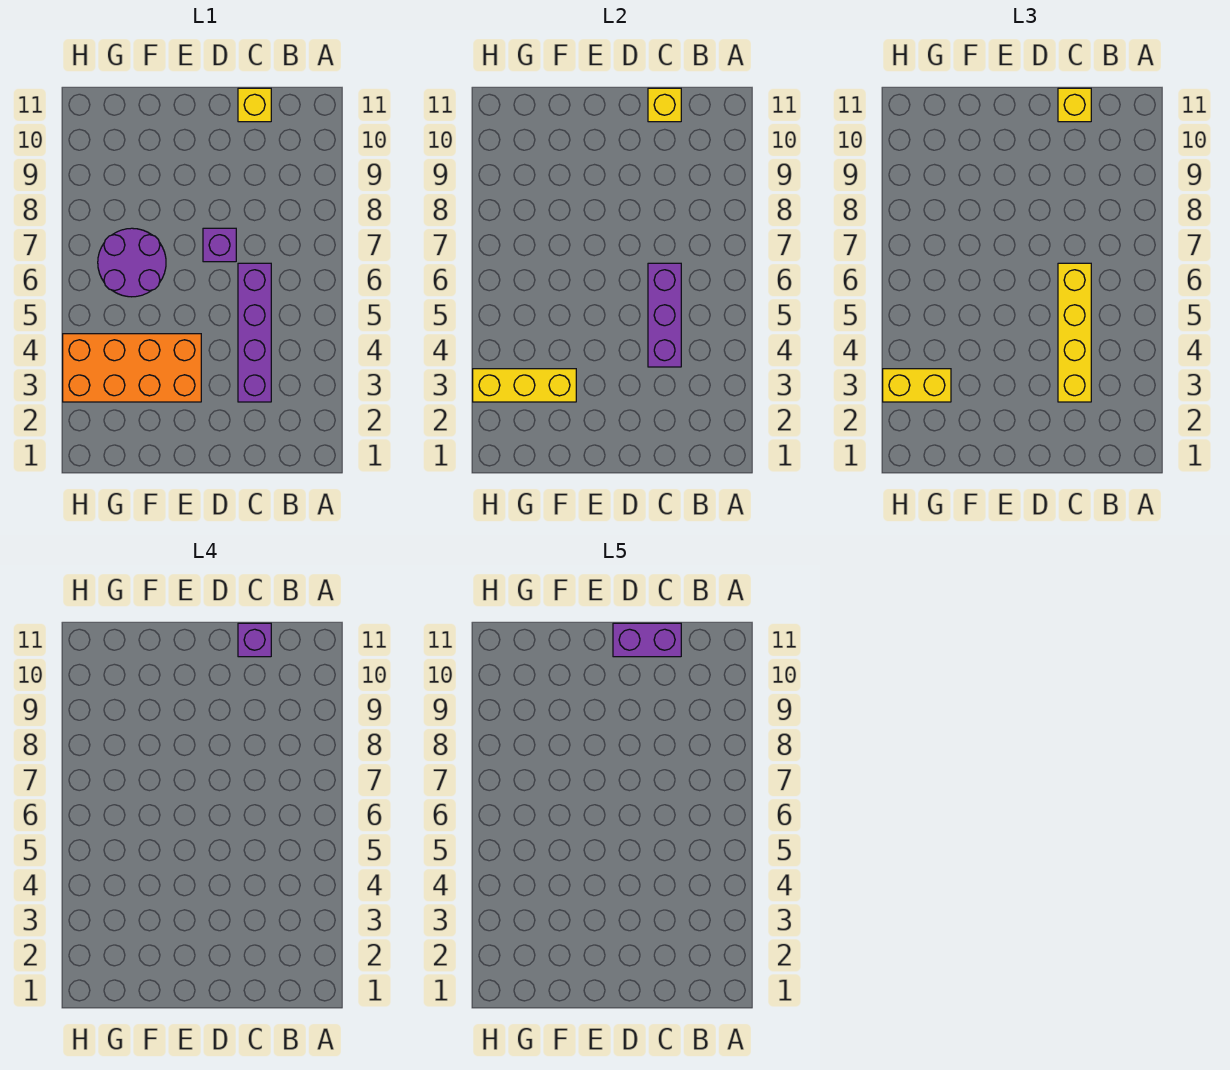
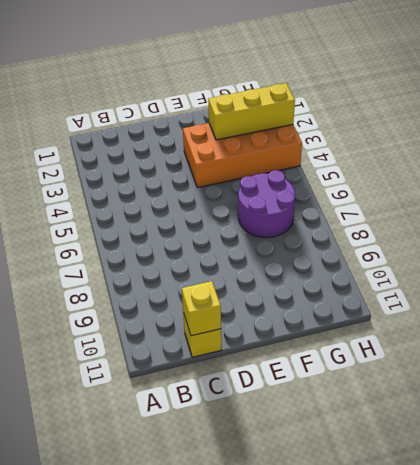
none -> purple brick C3:C6 level 1
none -> purple brick D7 level 1
none -> purple brick C4:C6 level 2

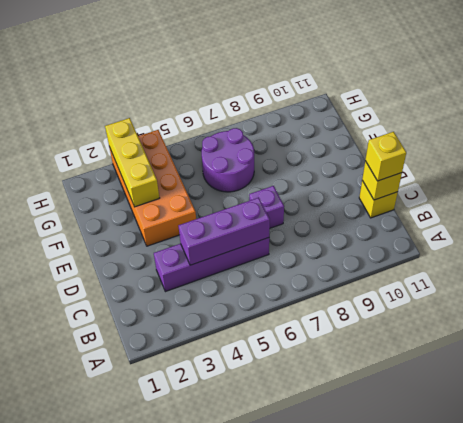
none -> yellow brick C3:C6 level 3
none -> yellow brick G3:H3 level 3
none -> purple brick C11 level 4

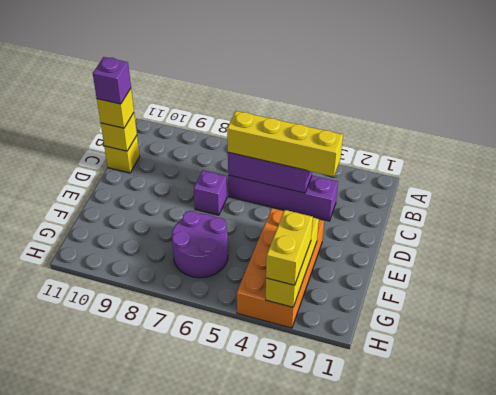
none -> purple brick C11:D11 level 5

